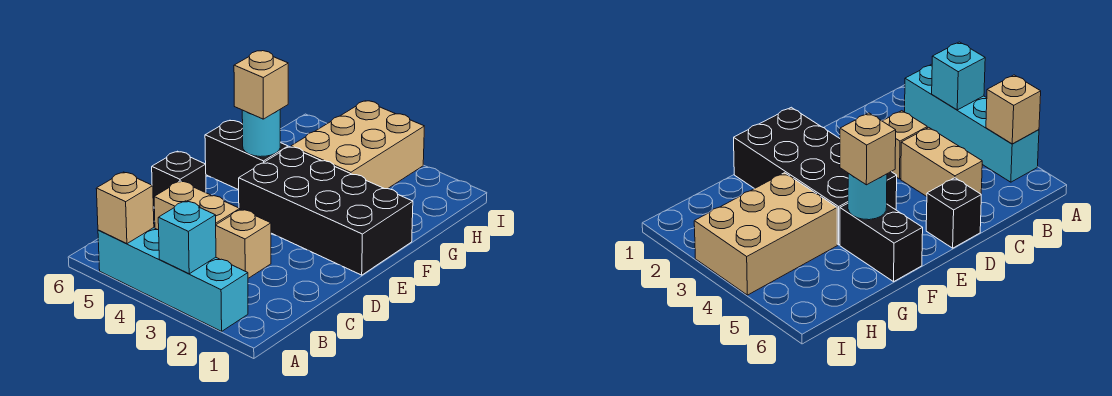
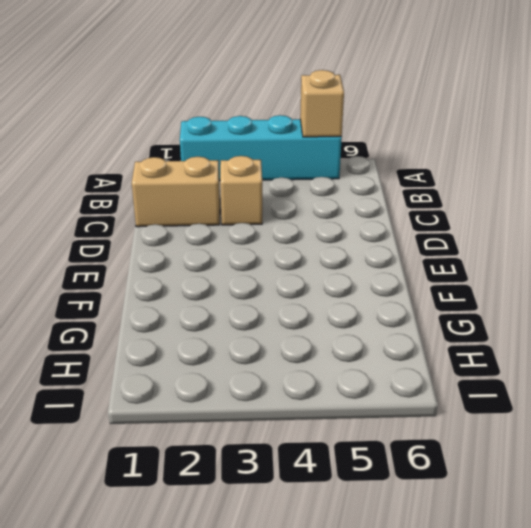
tan brick C1:C2 level 1 -> tan brick C4:C5 level 1
none -> black brick D6 level 1
none -> black brick E1:F4 level 1

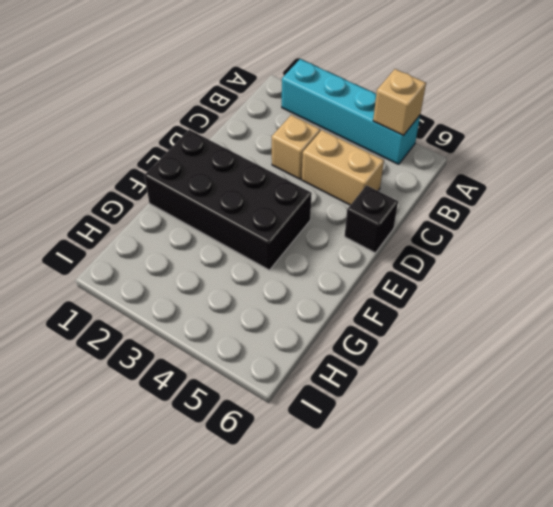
none -> black brick F5:F6 level 1
none -> tan brick G3:I4 level 1

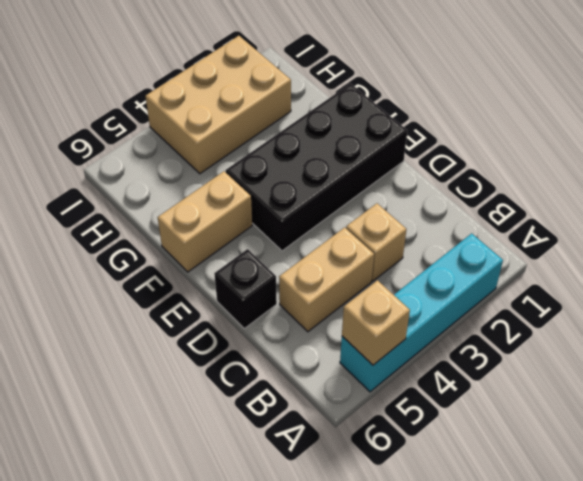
tan brick F5:F6 level 1 -> black brick F5:F6 level 1
tan brick H2:I4 level 1 -> tan brick G3:I4 level 1
none -> cyan brick A3 level 2
none -> cyan round brick F5 level 2

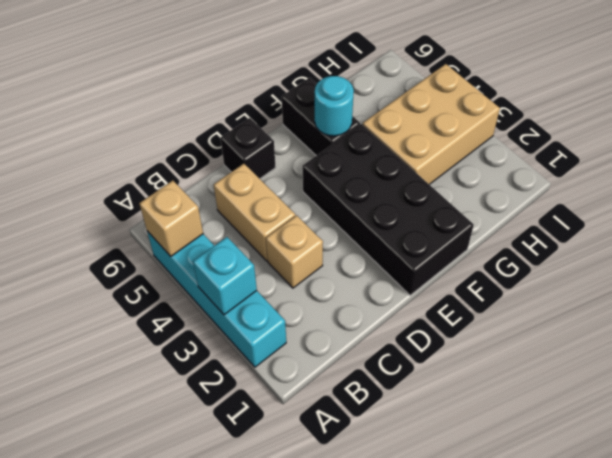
none -> tan brick F5 level 3

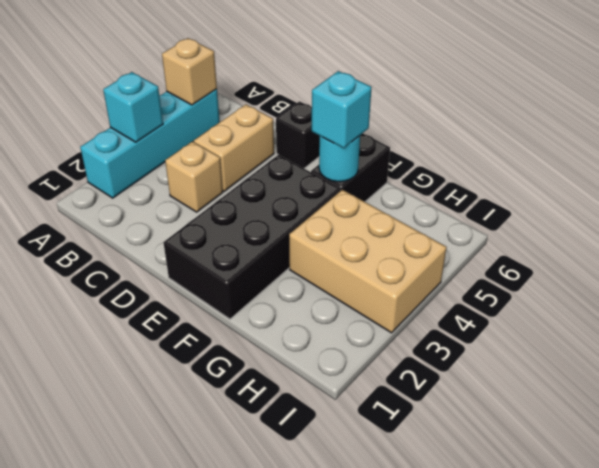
cyan brick F5 level 3 -> tan brick F5 level 3

